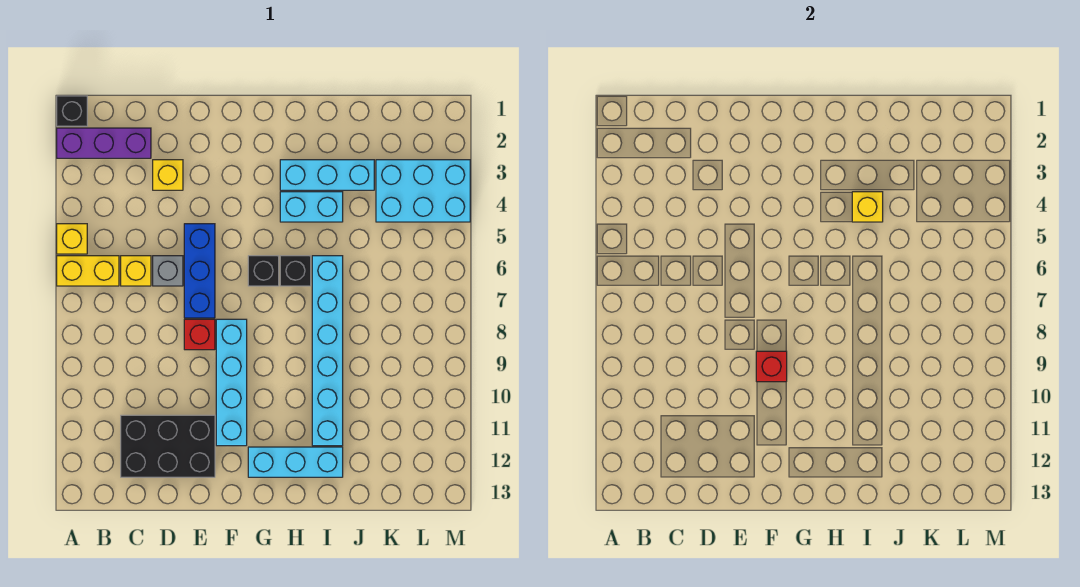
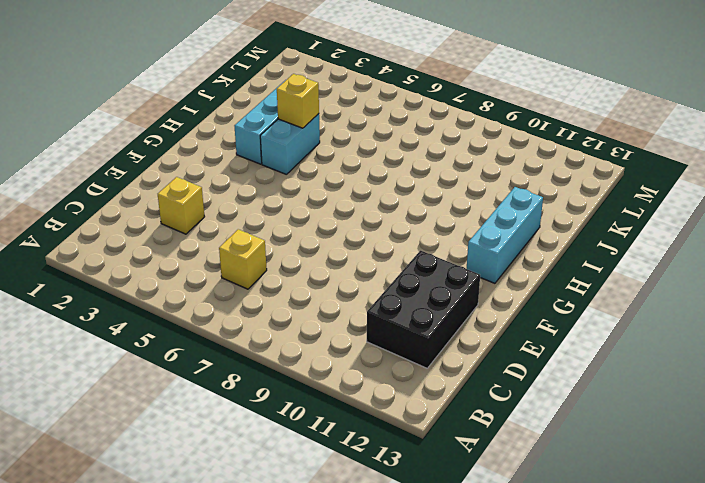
none -> black brick A1 level 1
none -> purple brick A2:C2 level 1
none -> yellow brick A5 level 1

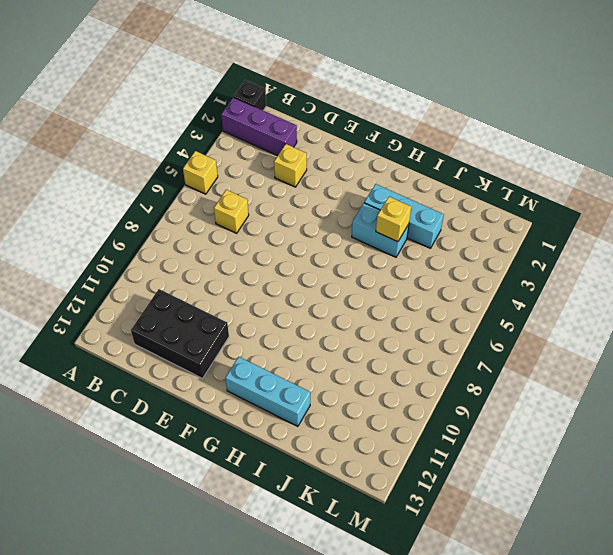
none -> yellow brick A6:B6 level 1
none -> grey brick D6 level 1
none -> blue brick E5:E7 level 1

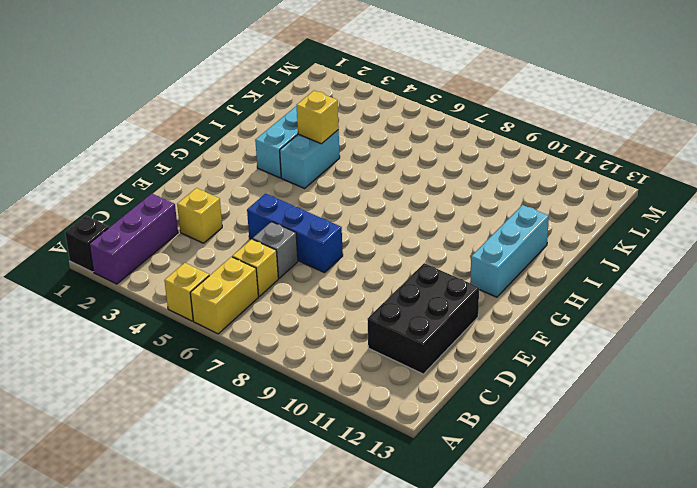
none -> red brick E8 level 1
none -> cyan brick F8:F11 level 1
none -> black brick G6 level 1

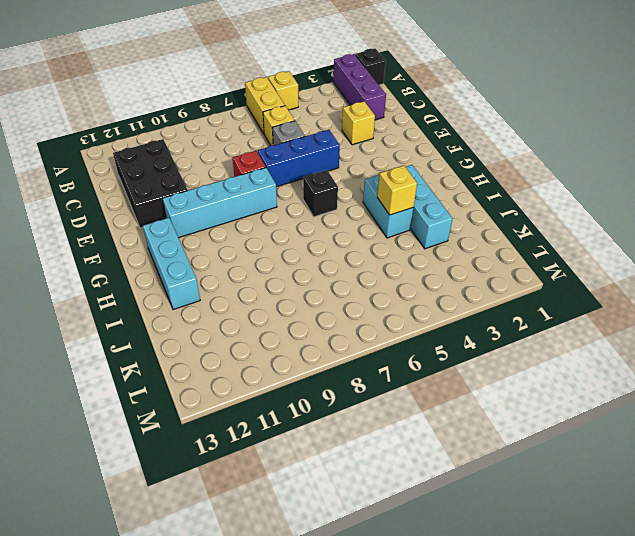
none -> black brick H6 level 1
none -> cyan brick I6:I11 level 1
none -> cyan brick K3:M4 level 1

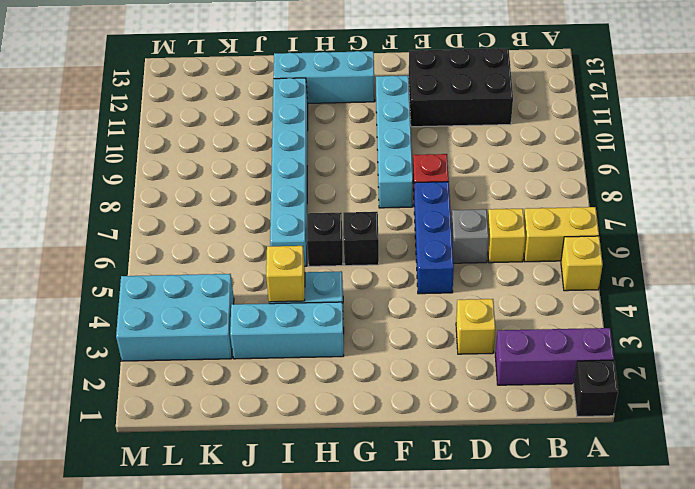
none -> red brick F9 level 2

